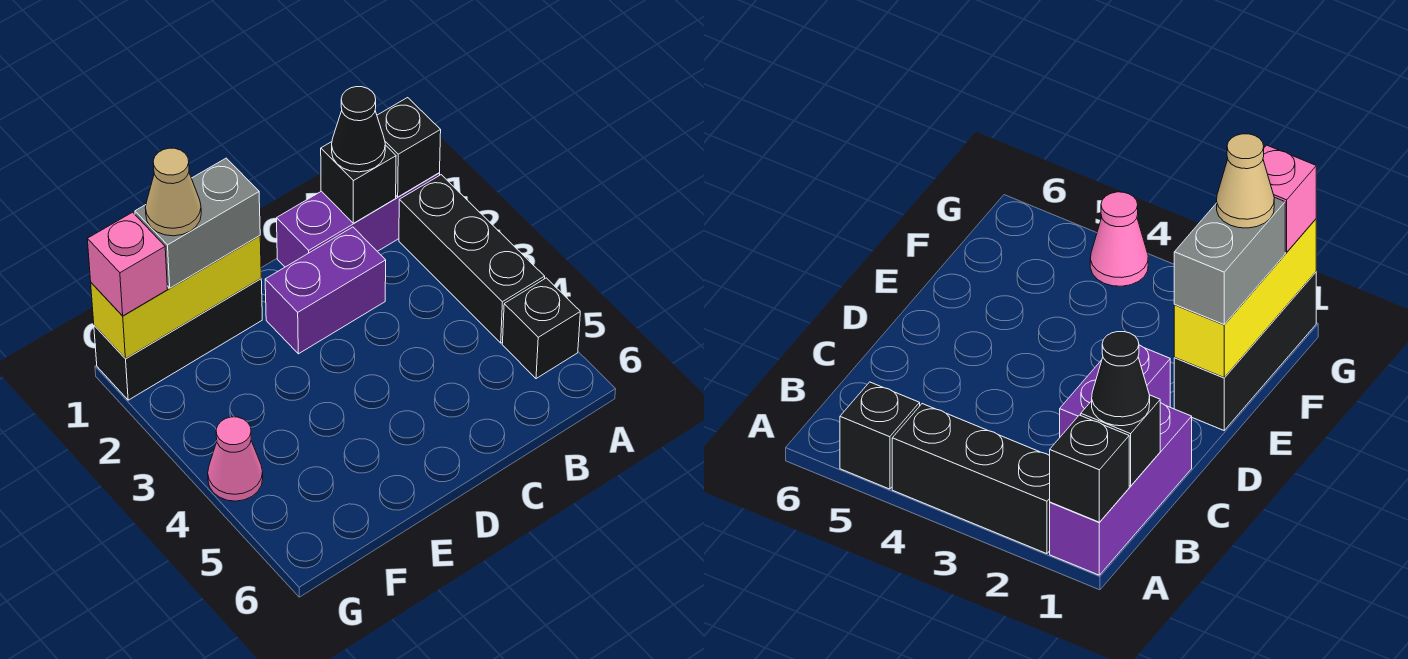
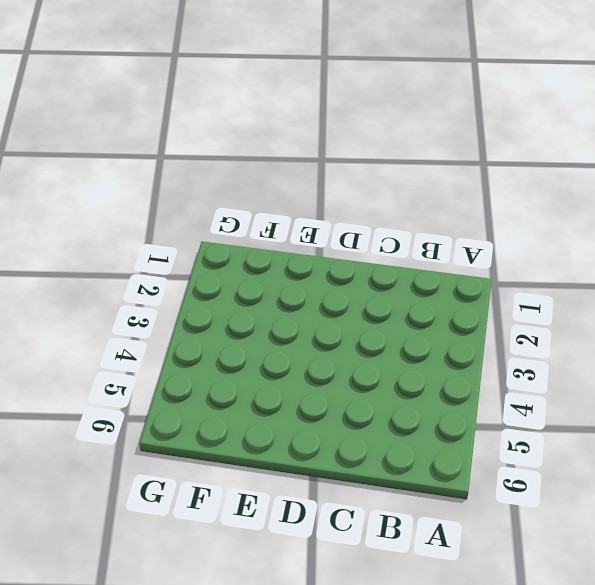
none -> purple brick A1:C1 level 1
none -> black brick A2:A4 level 1
none -> black brick A5 level 1

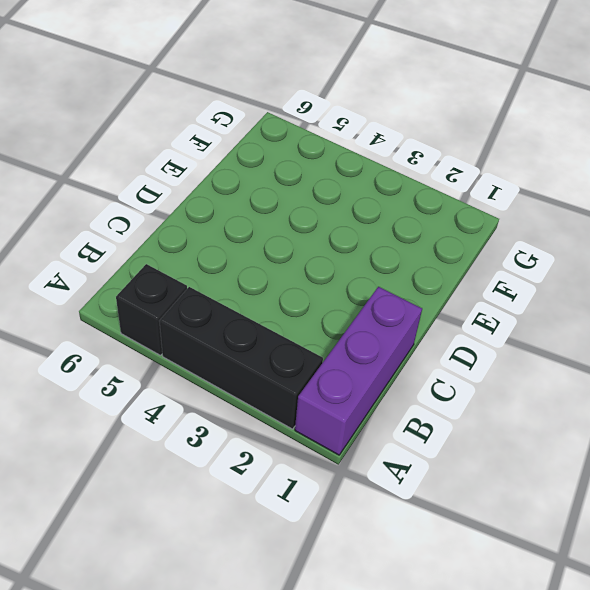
none -> purple brick C2:D2 level 1
none -> black brick E1:G1 level 1
none -> pink cone G4 level 1

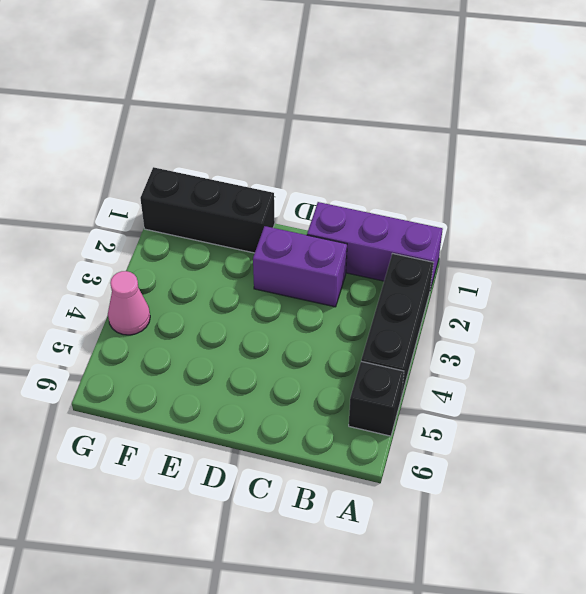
none -> black brick A1 level 2
none -> black brick B1 level 2
none -> yellow brick E1:G1 level 2

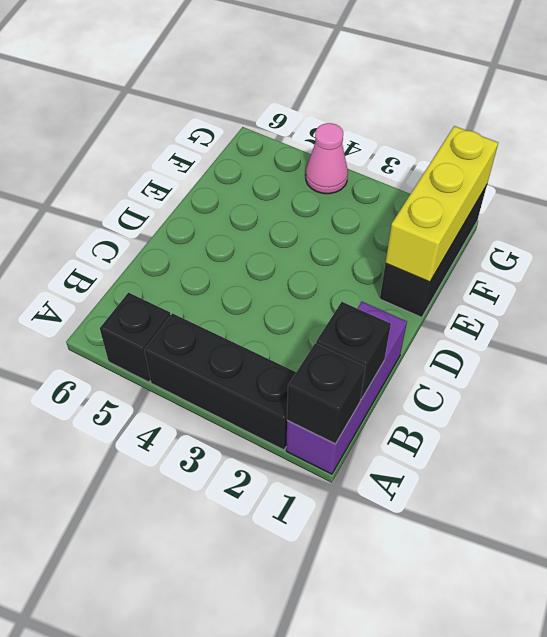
none -> purple brick C2:D2 level 1
none -> black cone B1 level 3
none -> grey brick E1:F1 level 3

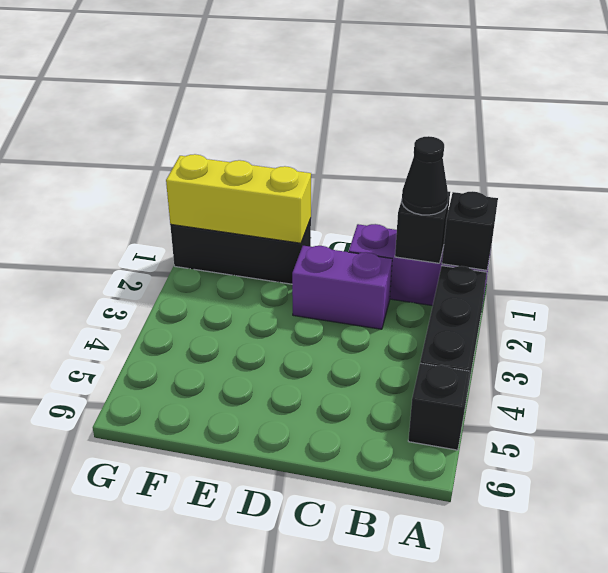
none -> pink cone G4 level 1
none -> grey brick E1:F1 level 3
none -> pink brick G1 level 3

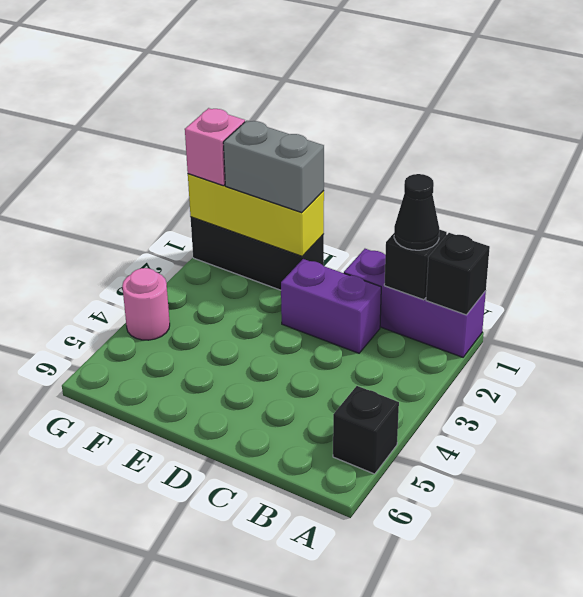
pink round brick G4 level 1 -> pink cone G4 level 1
none -> black brick A2:A4 level 1
none -> tan cone F1 level 4

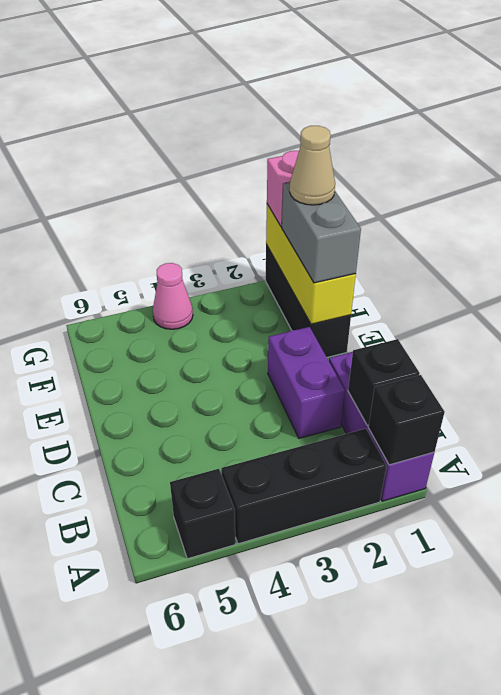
none -> black cone B1 level 3

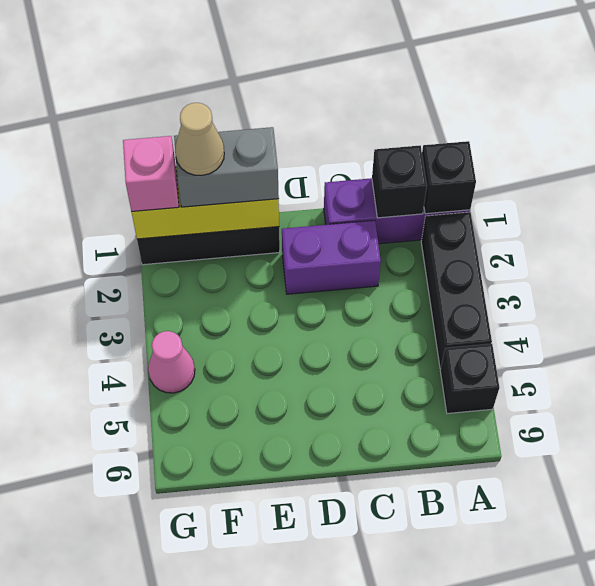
none -> black cone B1 level 3

